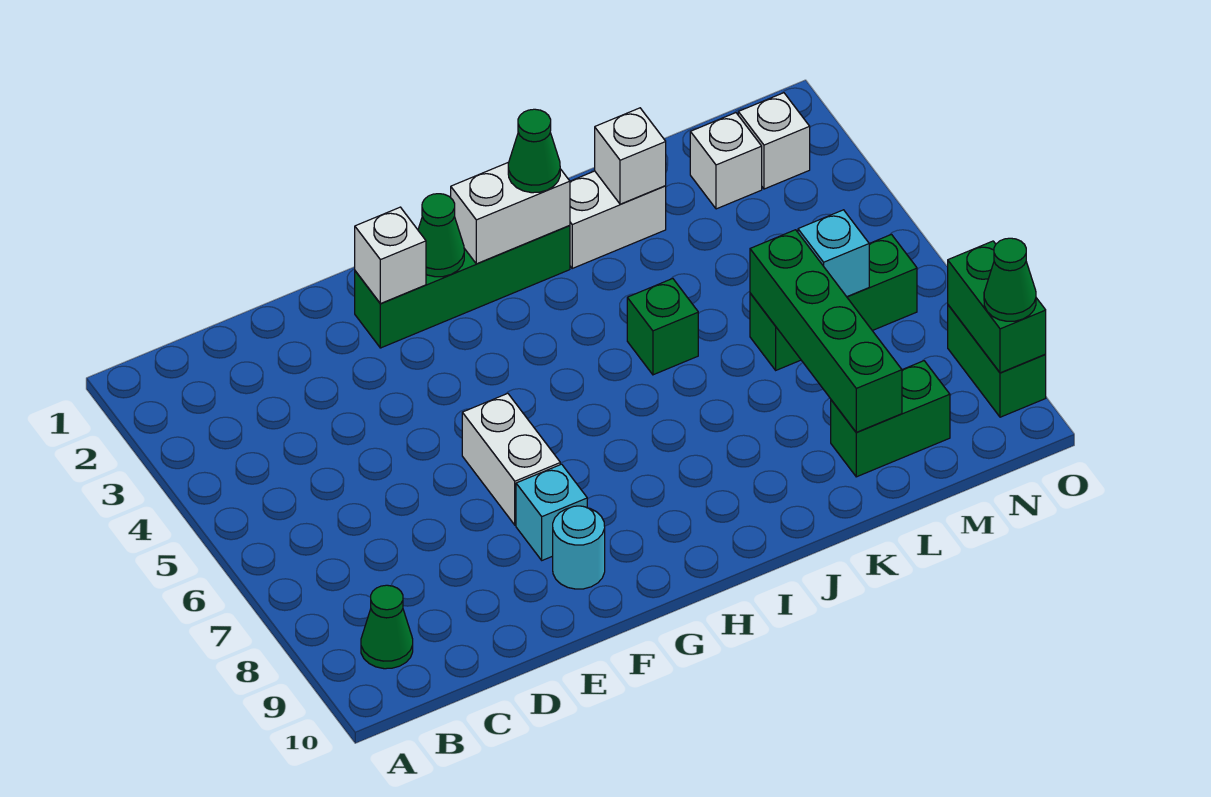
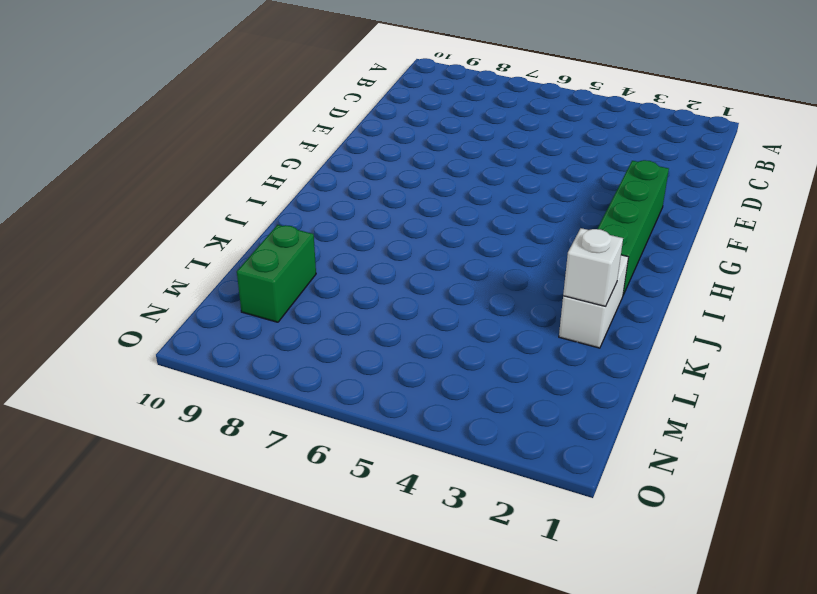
none -> green cone B9 level 1
none -> white brick F6:F7 level 1
none -> cyan brick F8 level 1

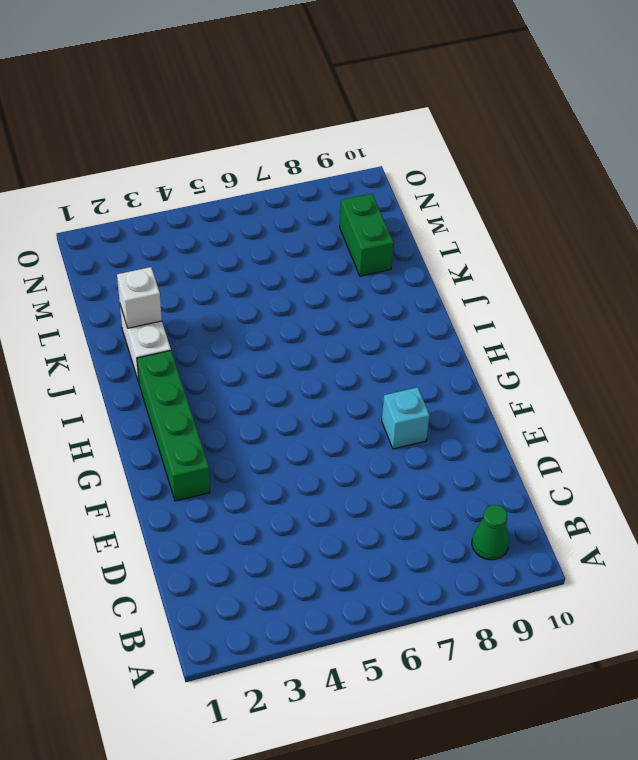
none -> white brick F6:F7 level 1
none -> cyan round brick F9 level 1
none -> green brick J5 level 1

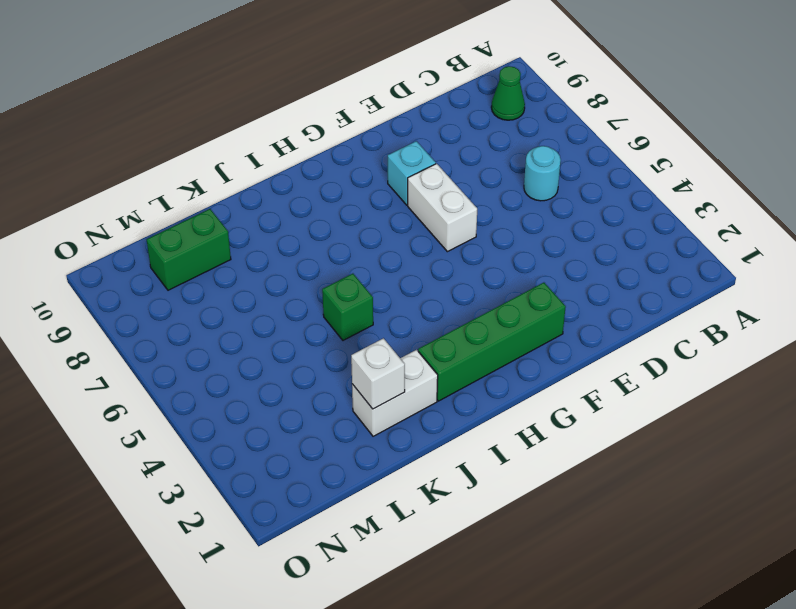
cyan round brick C6 level 1 -> cyan round brick F9 level 1
none -> green brick L6:N6 level 1
none -> white brick M2 level 1
none -> white brick N2 level 1

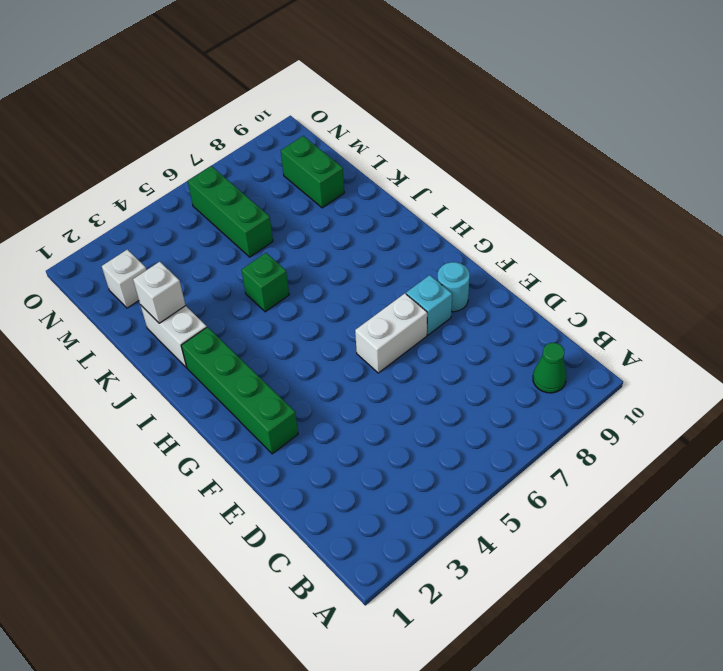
none -> white brick N2 level 1
none -> green brick O8:O9 level 1
none -> white brick F2 level 2

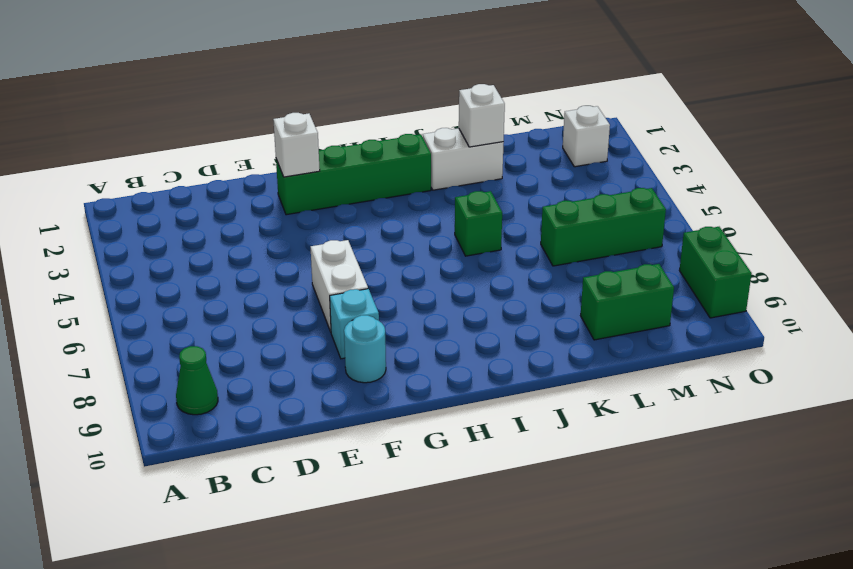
none -> white brick M2 level 1
none -> green cone G2 level 2
none -> white brick H2:I2 level 2

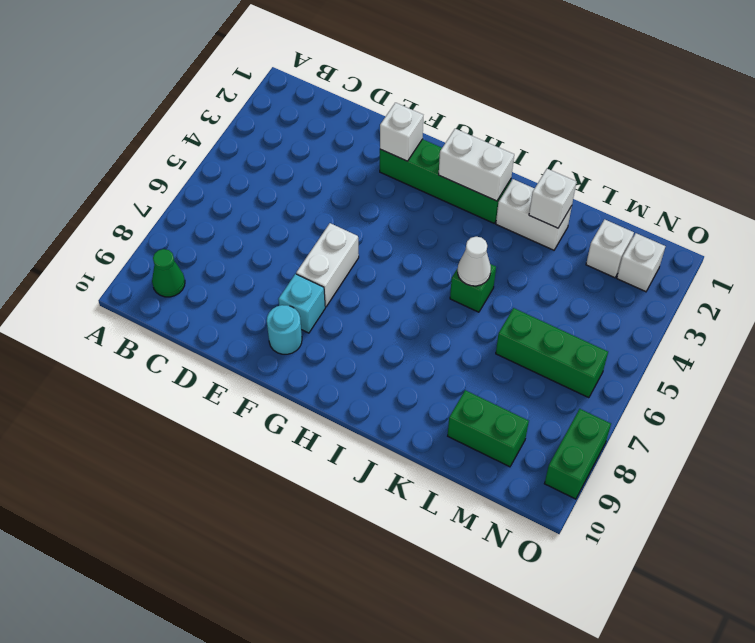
white cone J5 level 2 -> none
none -> green cone G2 level 2
none -> green brick L6:L9 level 2
none -> cyan brick M6 level 2

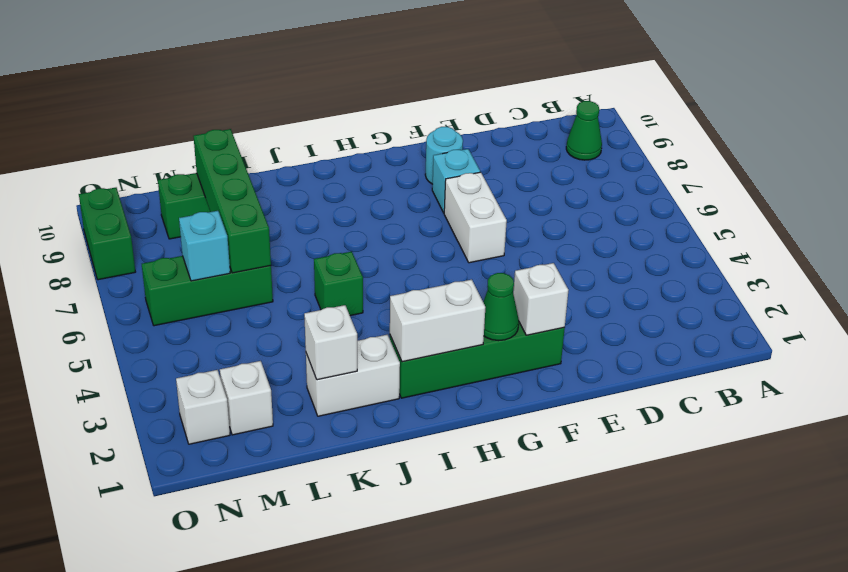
none -> green brick O8:O9 level 2
none -> green cone I2 level 3
none -> green cone O9 level 3

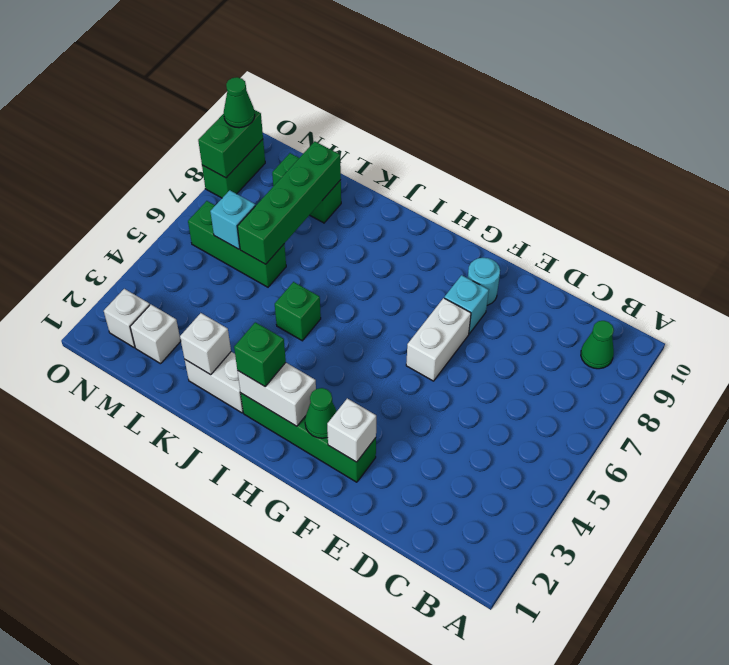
green brick I2 level 3 -> green cone I2 level 3

